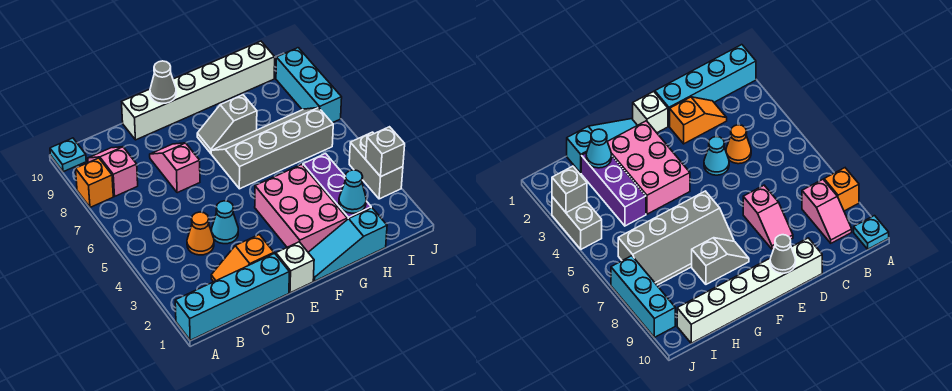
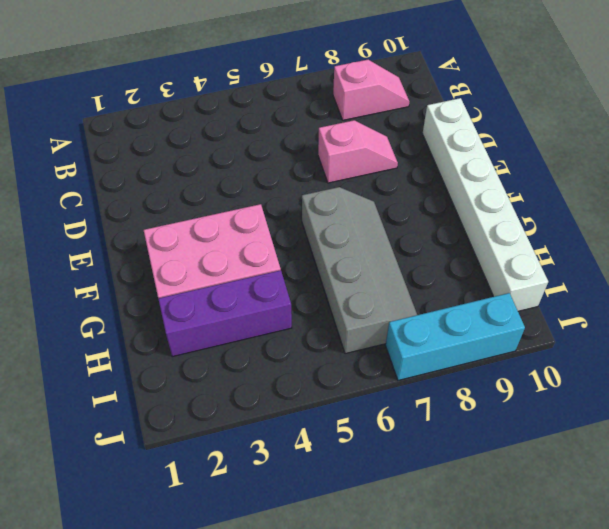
none -> cyan brick A1:D1 level 1
none -> orange brick A8 level 1
none -> cyan plate A10 level 1

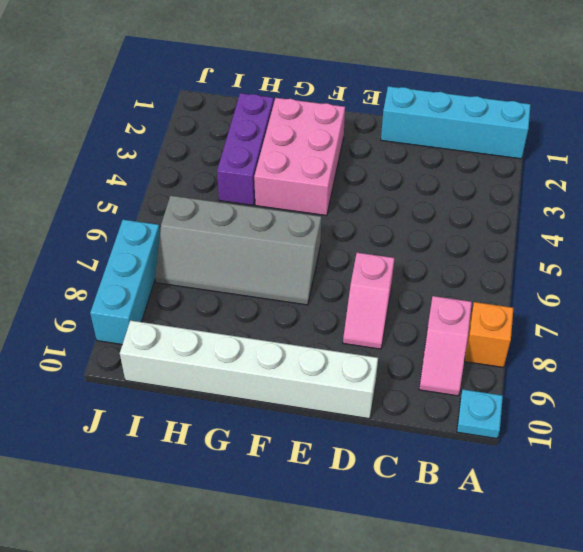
none -> orange slope C2:D2 level 1 top D
none -> orange cone C4 level 1
none -> cyan cone D4 level 1

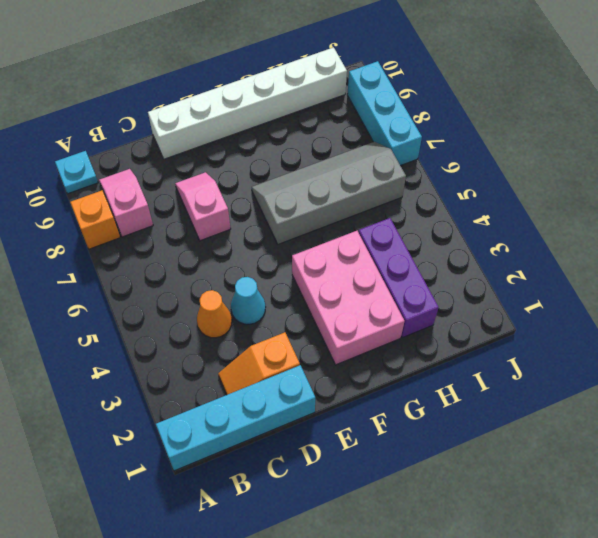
none -> white brick E1 level 1
none -> cyan slope F1:H1 level 1 top H
none -> grey slope F8:G8 level 1 top G

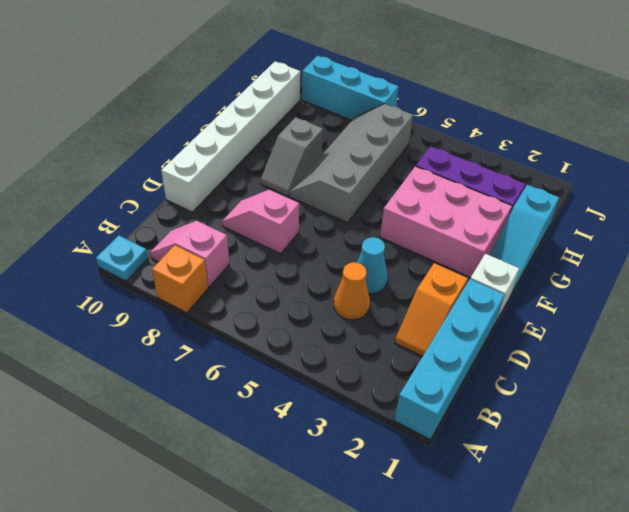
none -> grey brick J3:J4 level 1
none -> grey cone E10 level 2
none -> cyan cone H2 level 2

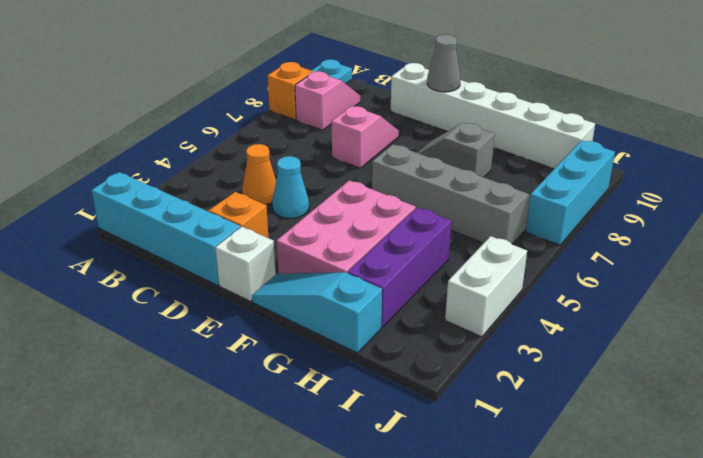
white brick J3:J4 level 1 -> grey brick J3:J4 level 1
none -> cyan cone H2 level 2
none -> grey brick J3 level 2

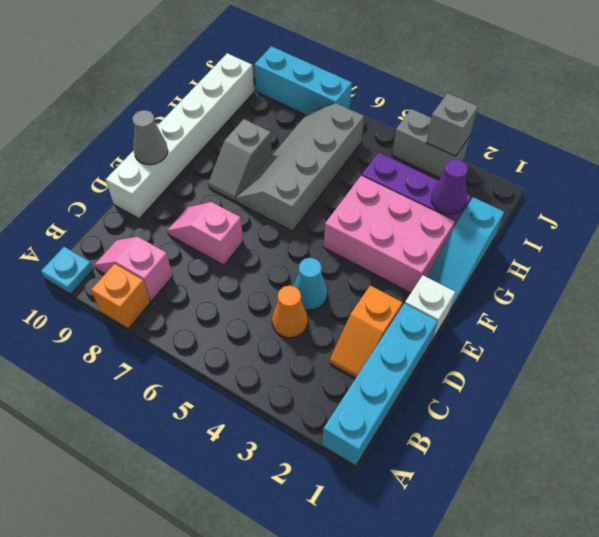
purple cone H2 level 2 -> cyan cone H2 level 2

